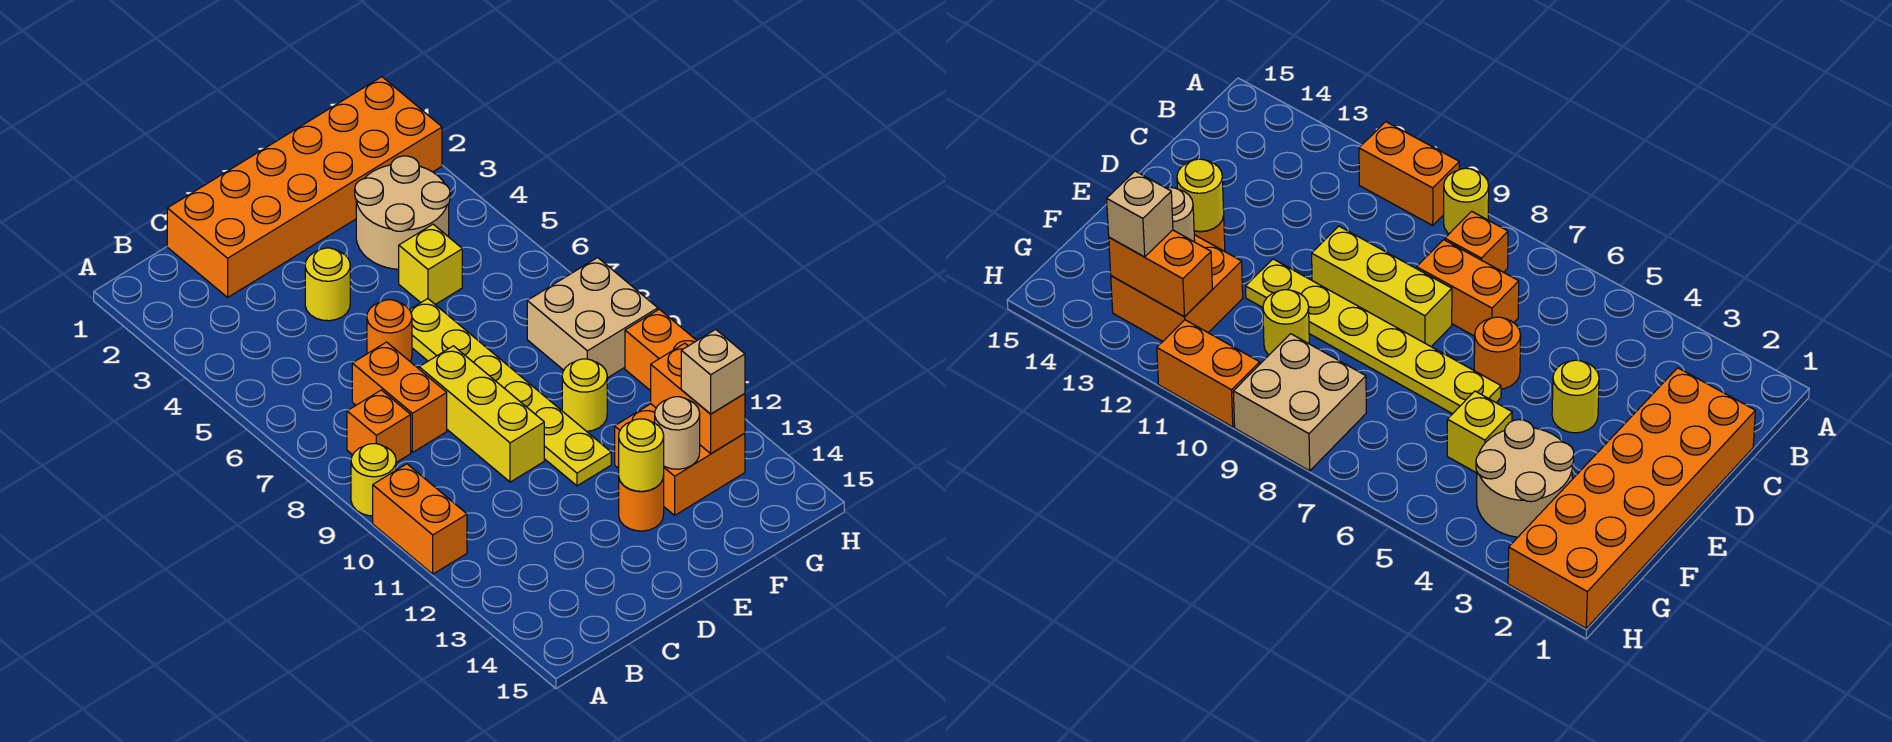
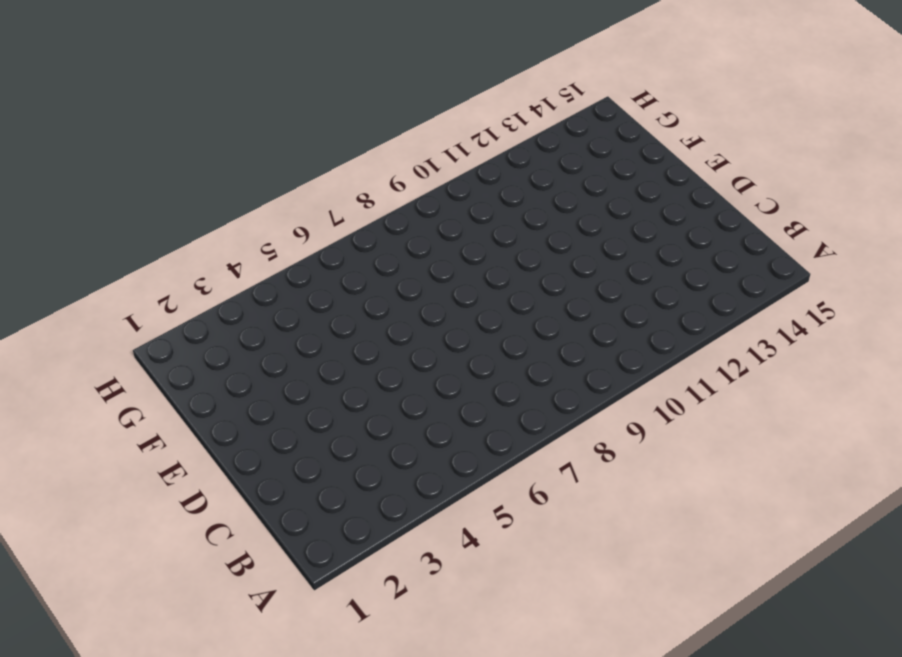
none -> yellow round brick A9 level 1
none -> orange brick A10:A11 level 1
none -> orange brick B8 level 1

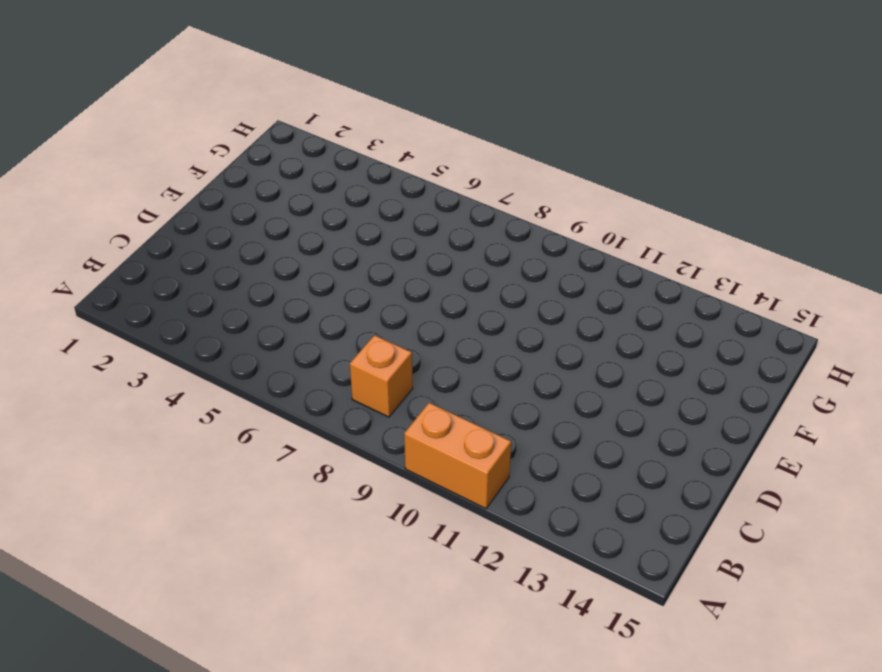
none -> yellow round brick A9 level 1
none -> orange brick C1:H2 level 1
none -> orange brick C7:C8 level 1

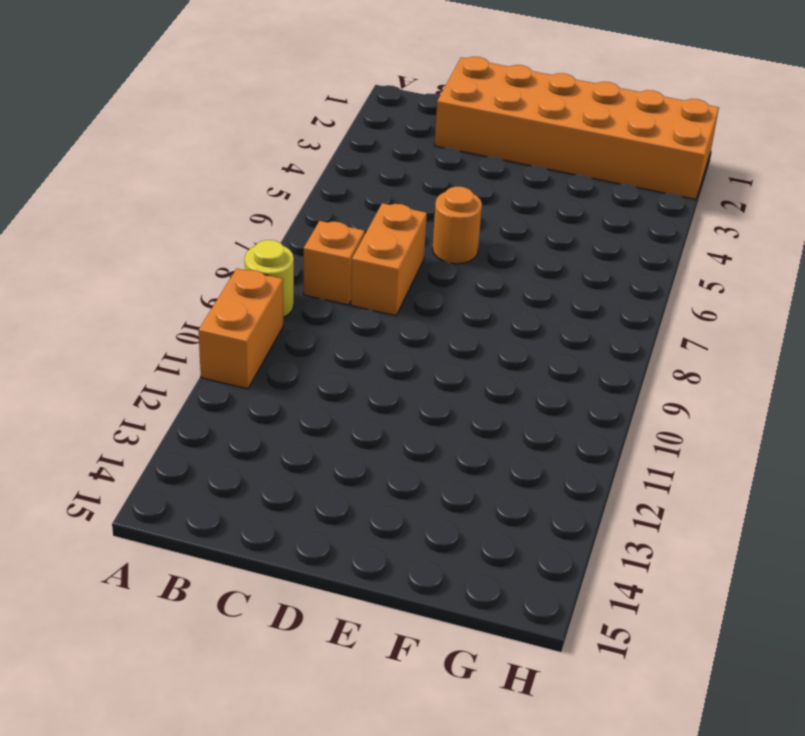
none -> yellow round brick D4 level 1
none -> yellow brick D8:D10 level 1
none -> yellow plate E6:E11 level 1

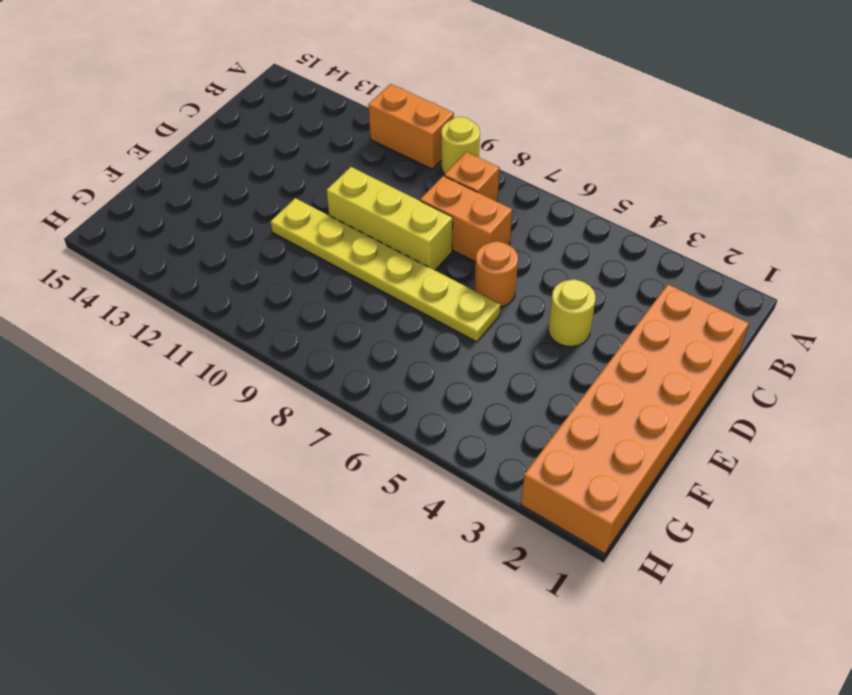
none -> orange round brick E13 level 1
none -> tan round brick F3:G4 level 1
none -> yellow brick F5 level 1

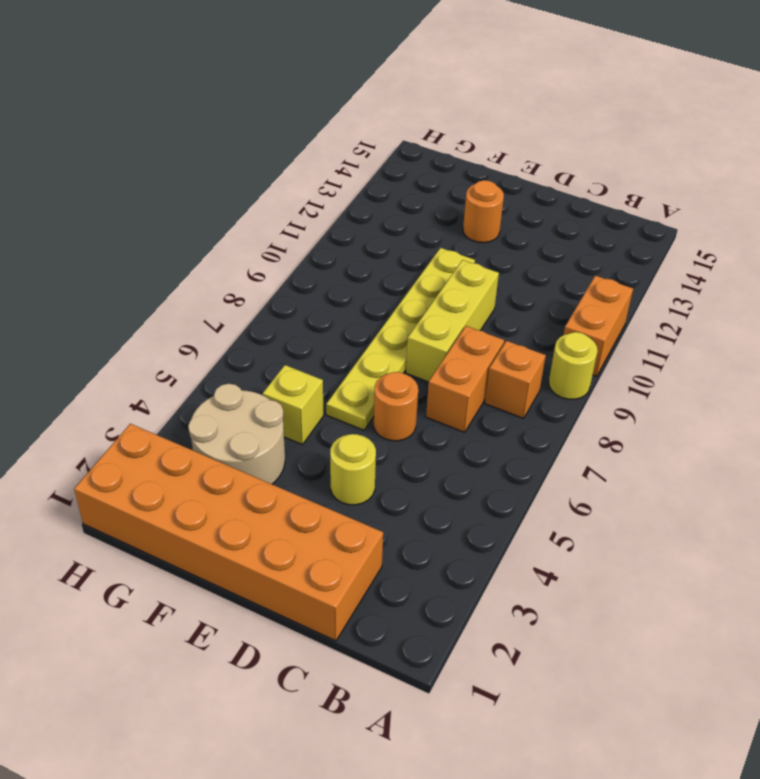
none -> yellow round brick F10 level 1
none -> orange brick F12:G13 level 1
none -> tan brick G8:H9 level 1

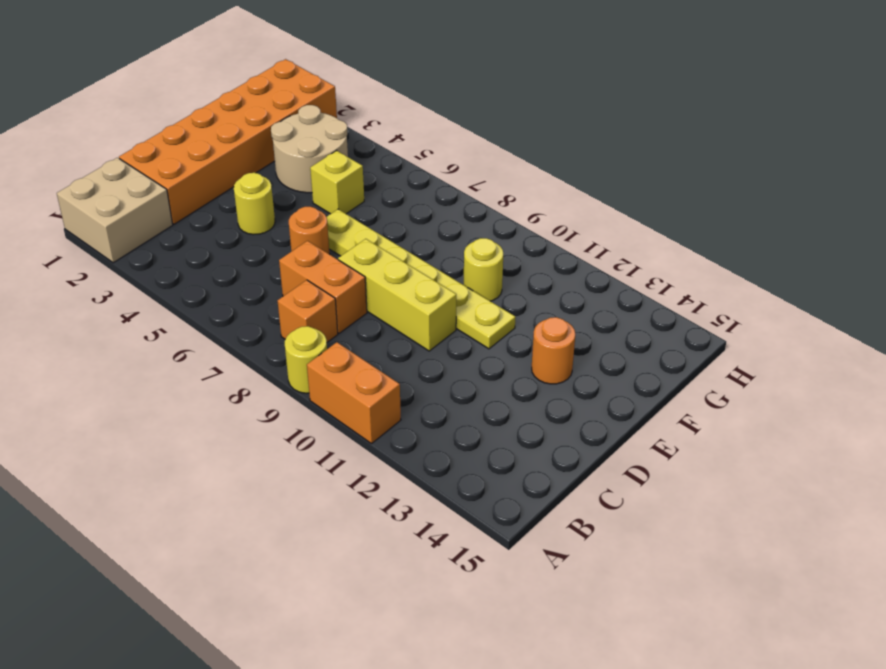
tan brick A1:B2 level 1 -> tan brick G8:H9 level 1
none -> orange brick F12:G13 level 1
none -> orange brick H10:H11 level 1
none -> yellow round brick E13 level 2

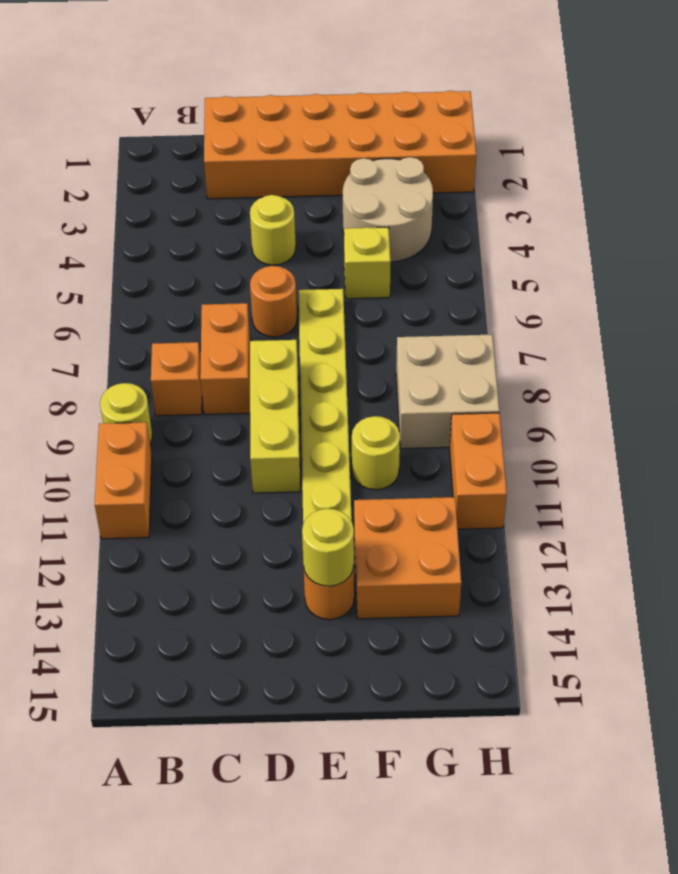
none -> tan round brick F13 level 2
none -> orange brick G12:G13 level 2
none -> tan brick G13 level 3

